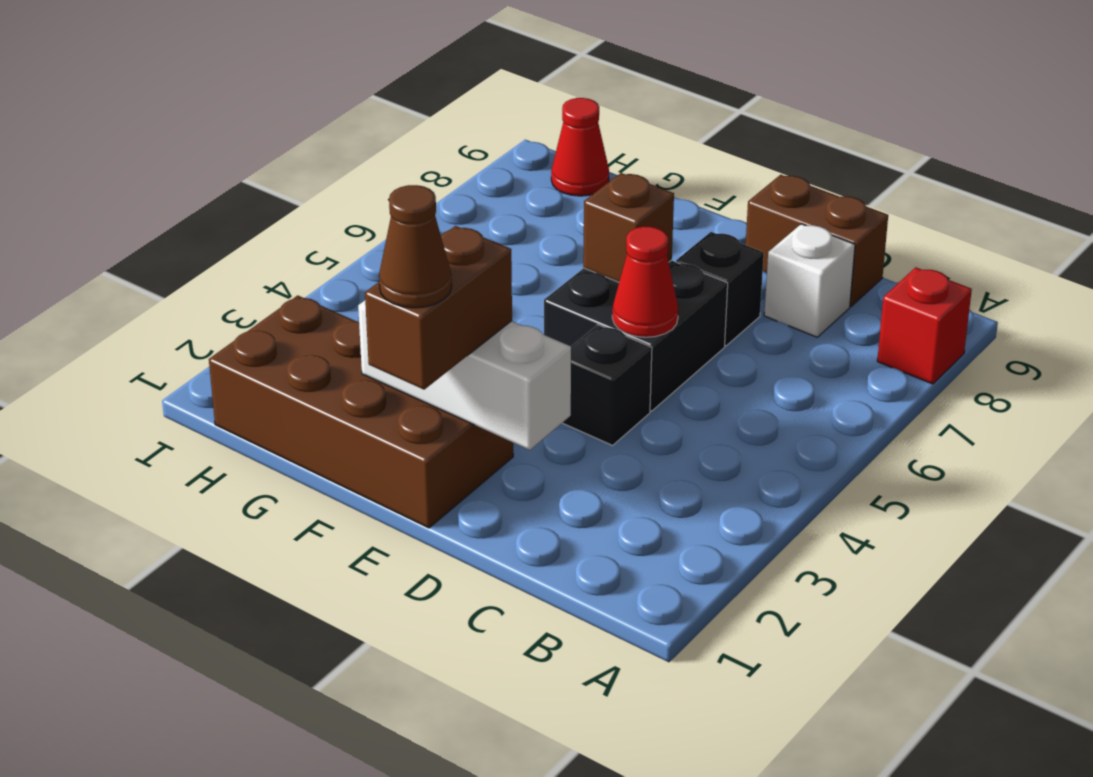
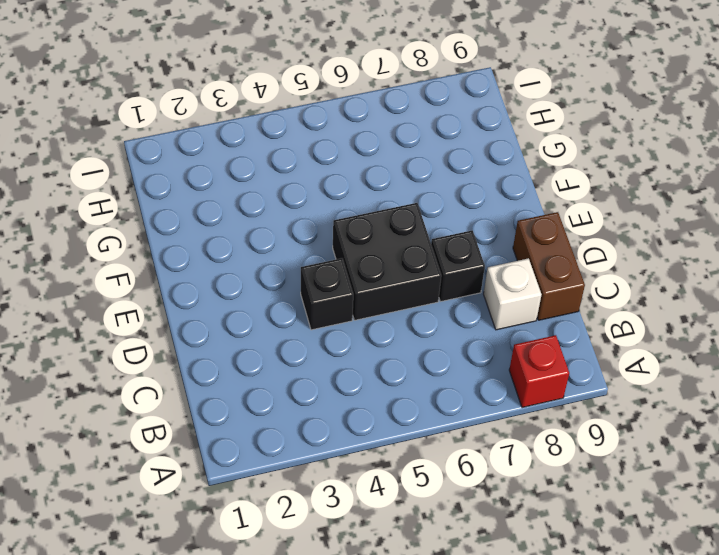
none -> brown brick E1:H2 level 1
none -> red cone H9 level 1
none -> white brick D2:F2 level 2

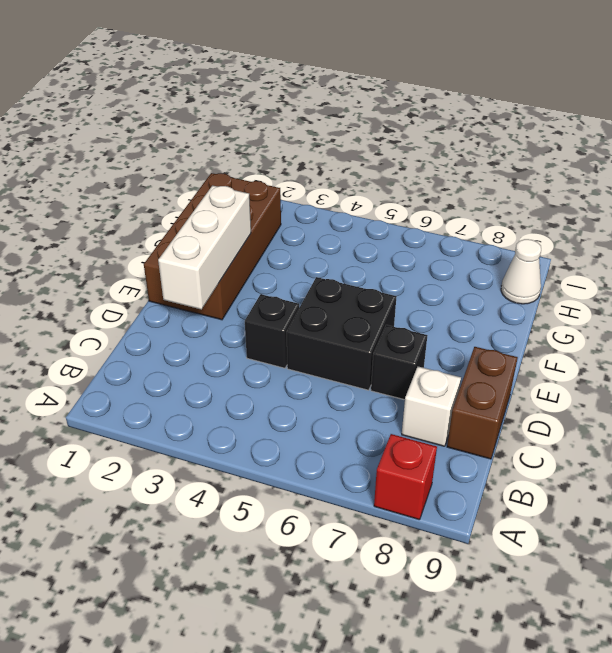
white cone H9 level 1 -> red cone H9 level 1
none -> red cone D5 level 2
none -> brown brick E6 level 2
none -> brown brick E1:E2 level 3

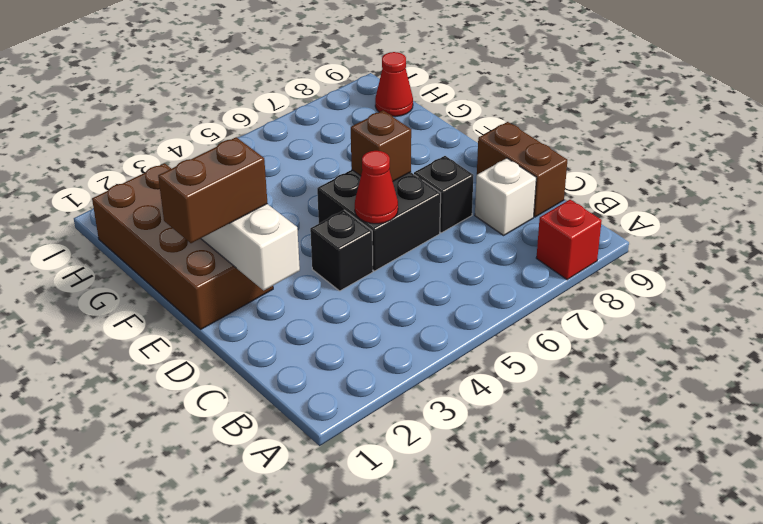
none -> brown cone E1 level 4

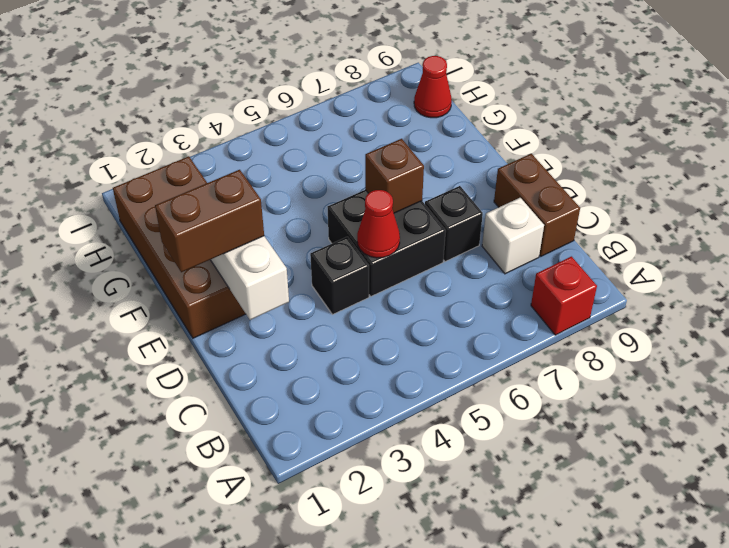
none -> brown cone E1 level 4

